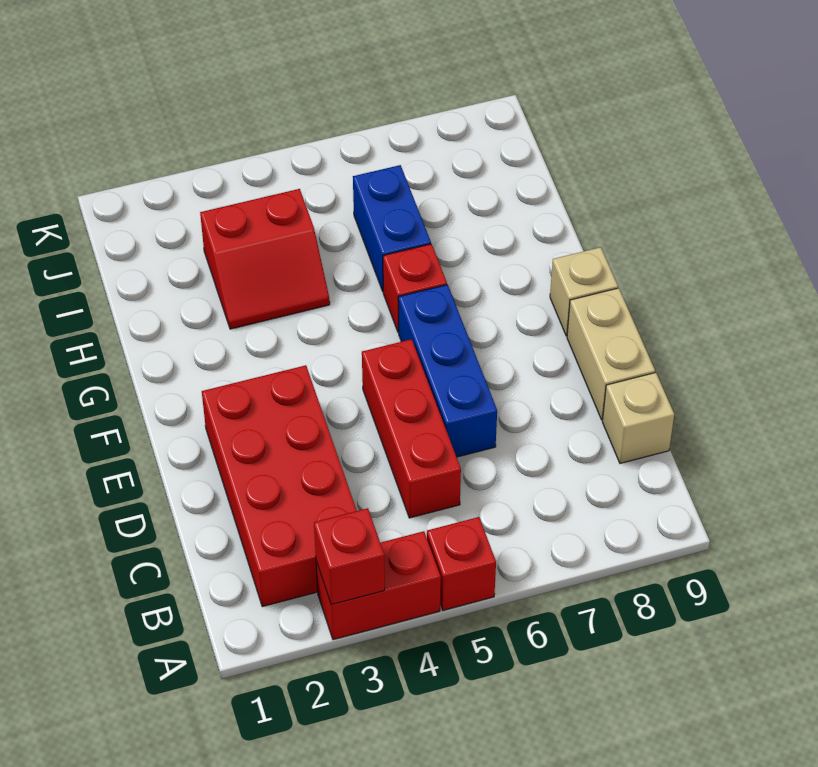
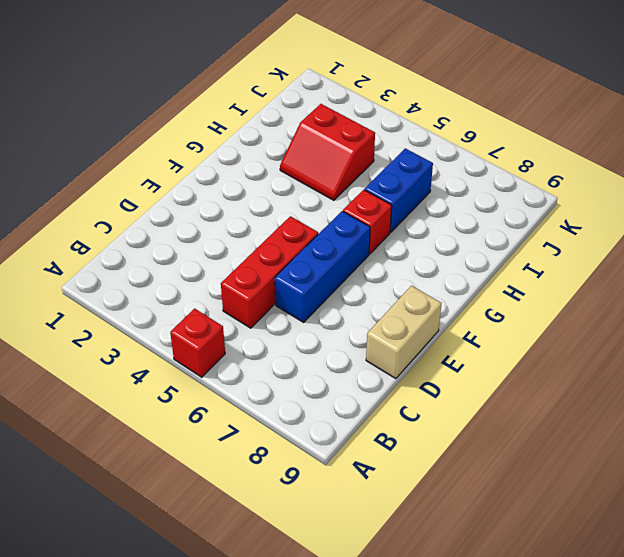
none -> red brick A3:A4 level 1
none -> red brick B2:E3 level 1
none -> tan brick C9 level 1

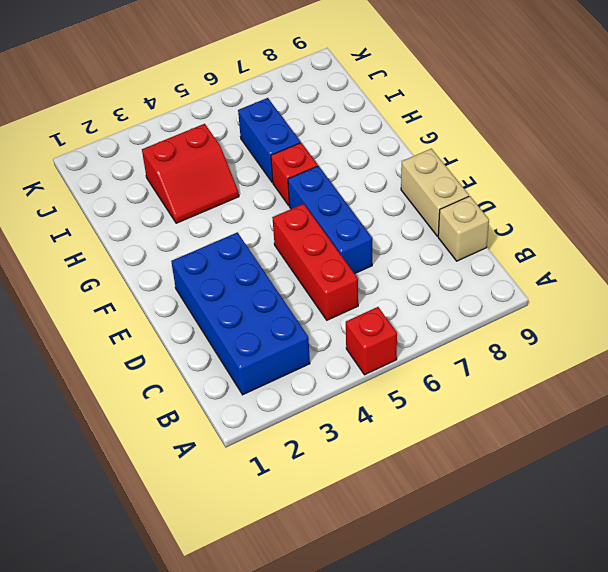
blue brick B2:E3 level 1 -> red brick B2:E3 level 1
none -> red brick A3:A4 level 1
none -> tan brick F9 level 1
none -> red brick A3 level 2

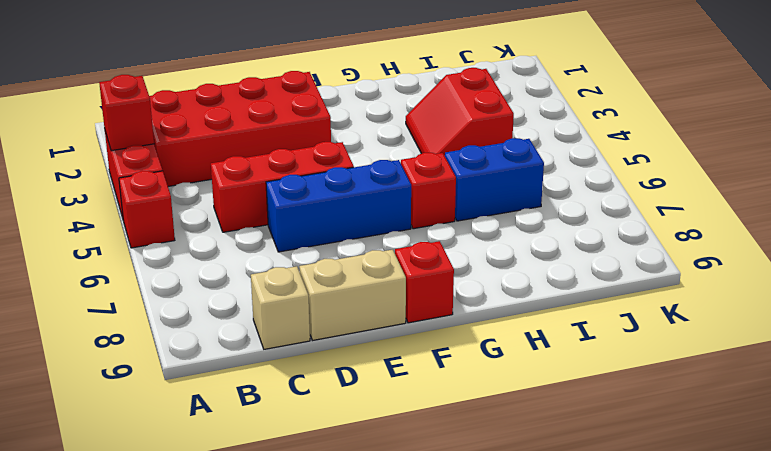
red brick F9 level 1 -> tan brick F9 level 1

